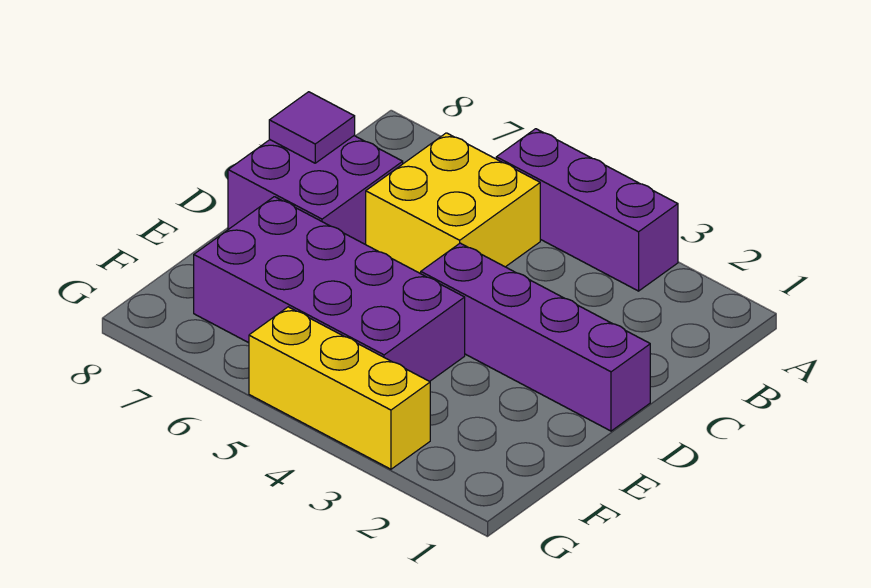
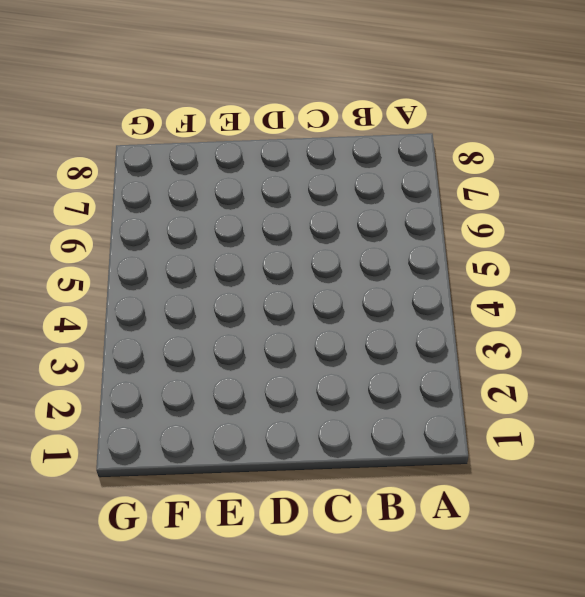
none -> purple brick A3:A5 level 1
none -> yellow brick B5:C6 level 1

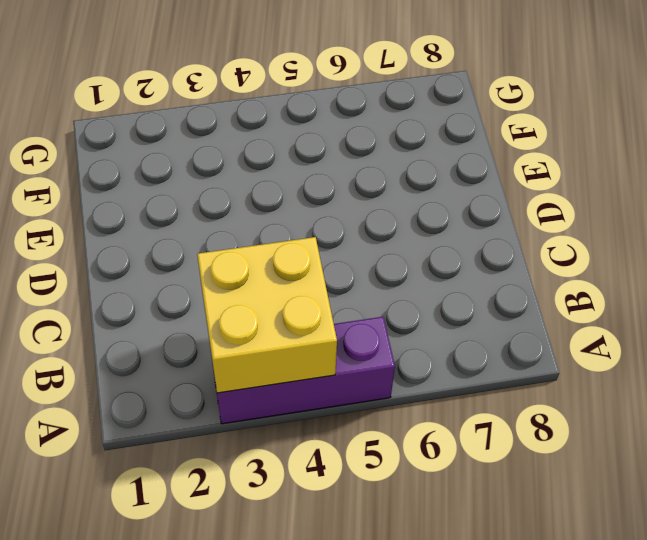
yellow brick A3:B4 level 2 -> yellow brick B5:C6 level 1
none -> purple brick C7:D8 level 1
none -> purple brick D1:D4 level 1

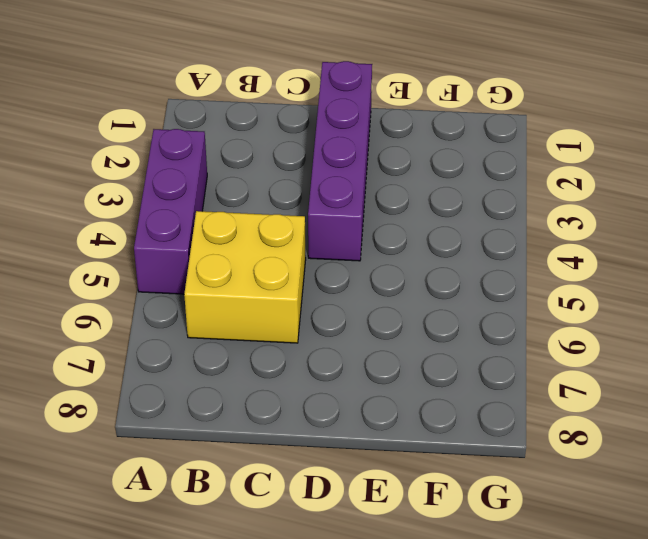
none -> purple brick C7:D8 level 1
none -> purple brick E4:F7 level 1

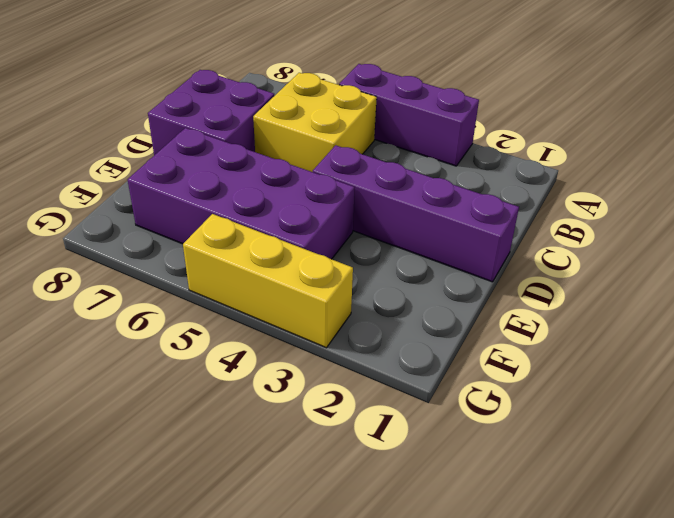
none -> purple tile C8 level 2

